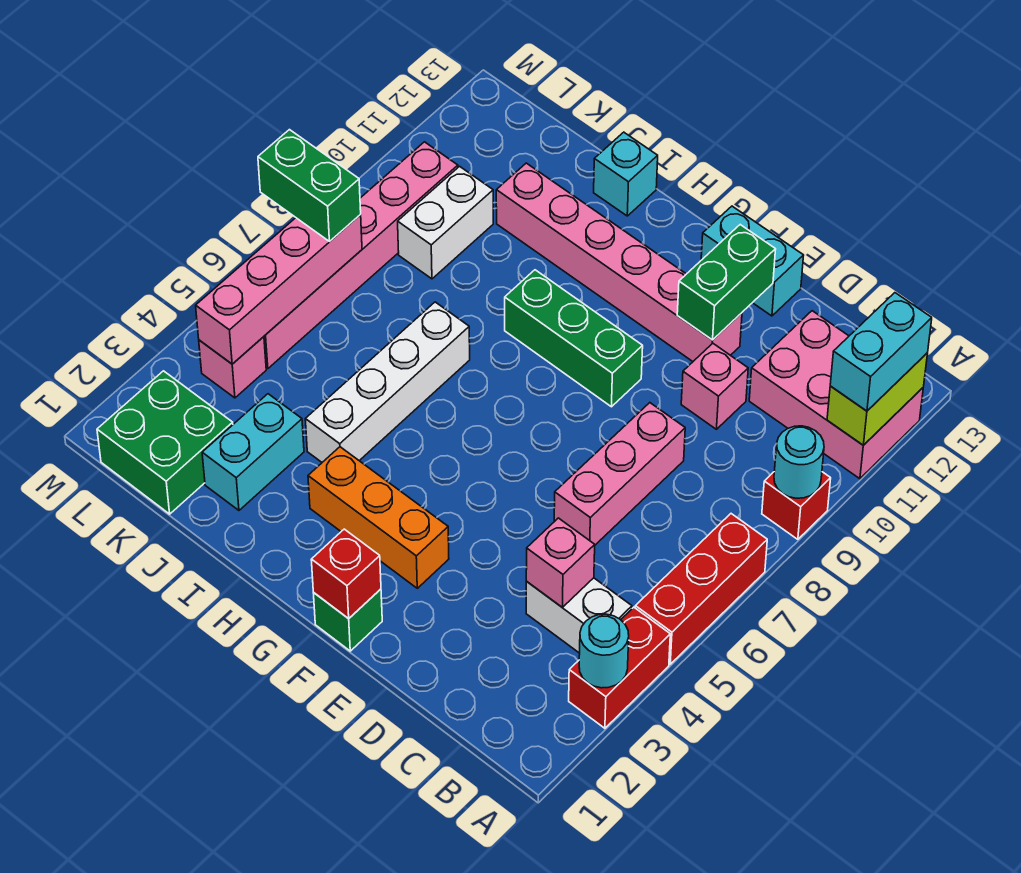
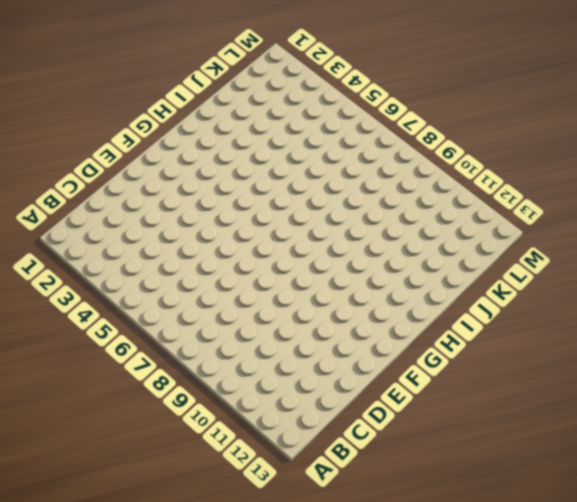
none -> red brick A3:A4 level 1
none -> red brick A5:A7 level 1
none -> red brick A9 level 1

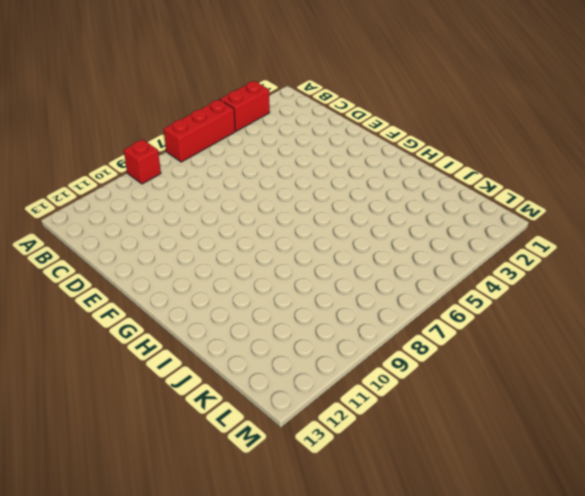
none -> pink brick A11:C12 level 1
none -> white brick B4:C4 level 1
none -> pink brick D6:D8 level 1

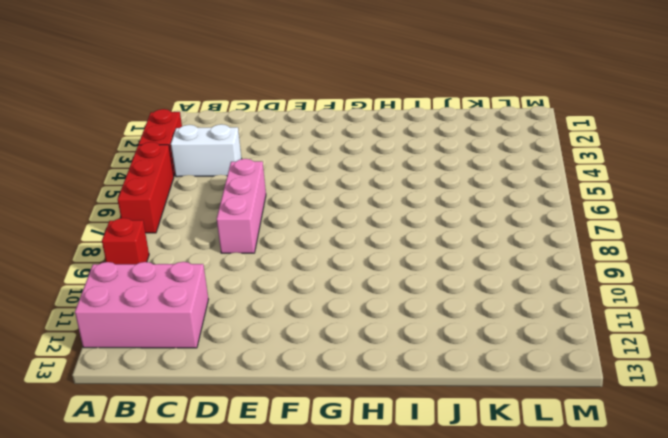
none -> pink brick D10 level 1
none -> pink brick E11:J11 level 1
none -> cyan brick E13:F13 level 1

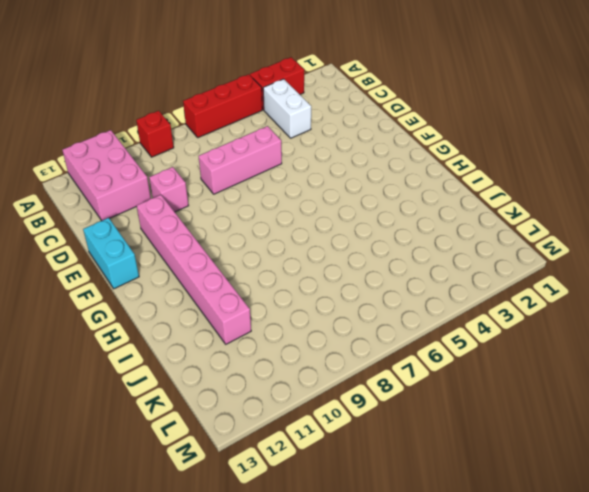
none -> green brick F1 level 1
none -> orange brick F3:H3 level 1
none -> green brick F9:H9 level 1

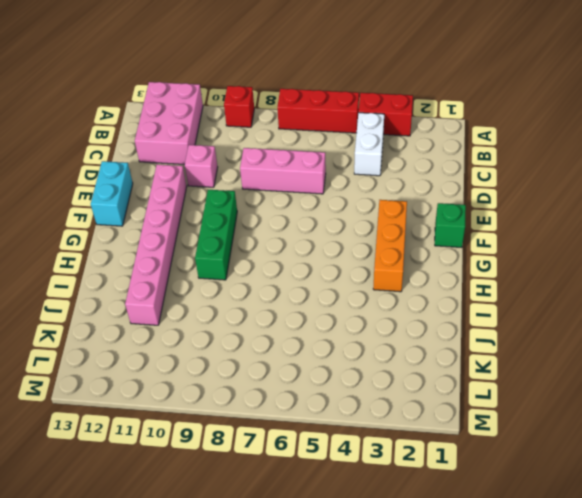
none -> white brick I4:I7 level 1
none -> cyan brick I13 level 1
none -> cyan brick J2:J3 level 1

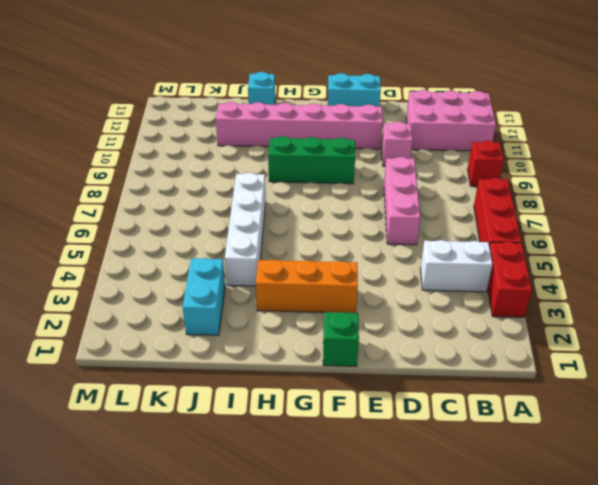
none -> green brick K1:L2 level 1
none -> white brick K9:K10 level 1
none -> pink brick L4 level 1

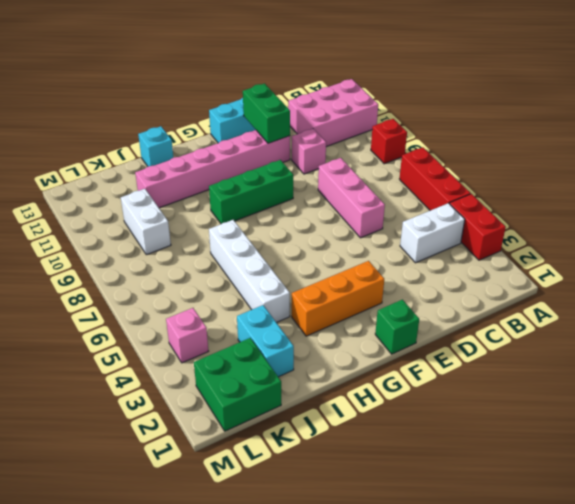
none -> pink brick L5:L10 level 1
none -> cyan round brick A3 level 2
none -> cyan round brick A9 level 2

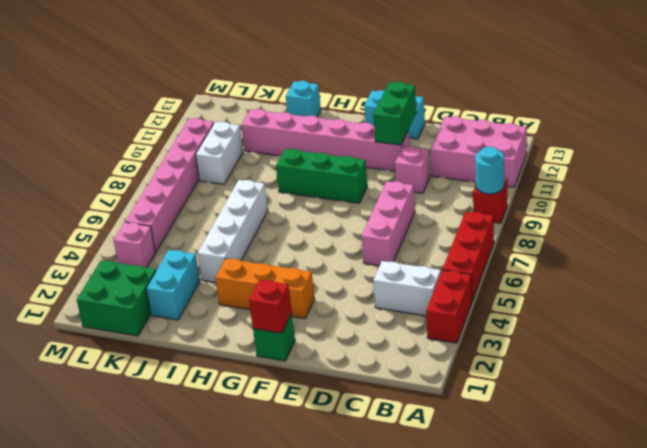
none -> cyan round brick A3 level 2
none -> lime brick A11:A12 level 2
none -> pink brick C4 level 2

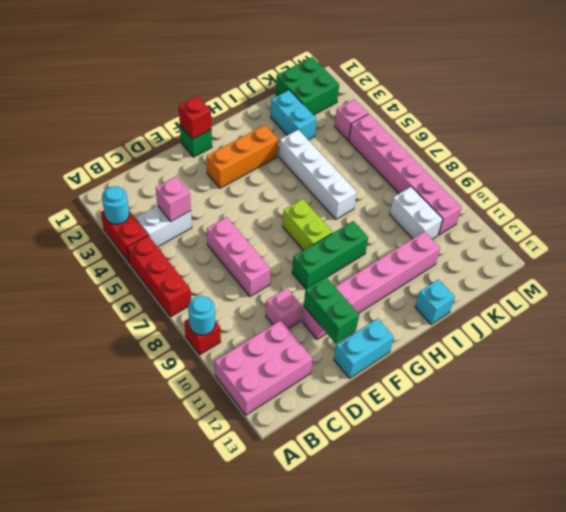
lime brick G7:G8 level 1 -> lime brick A11:A12 level 2
none -> pink brick L4:L7 level 2
none -> cyan brick A11:A12 level 3
none -> green brick L7:M7 level 3

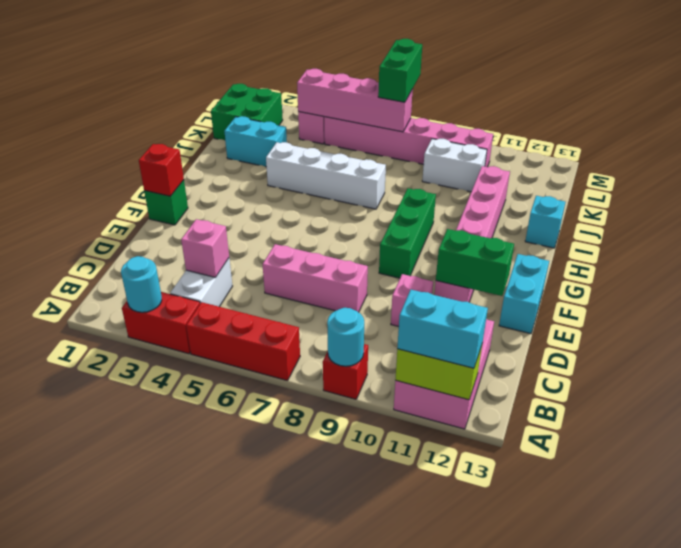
none -> orange brick F3:H3 level 1

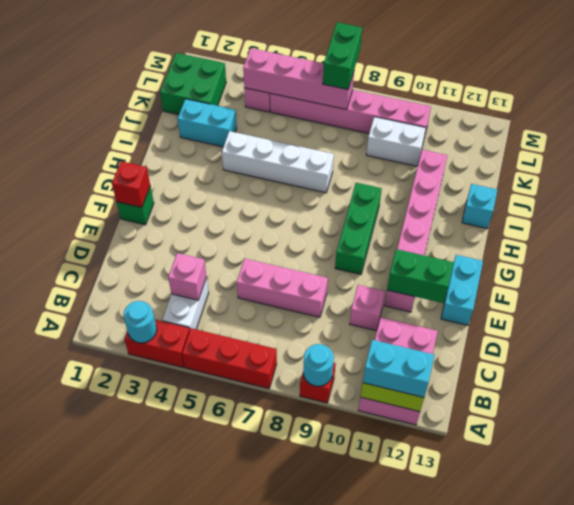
none -> orange brick F3:H3 level 1

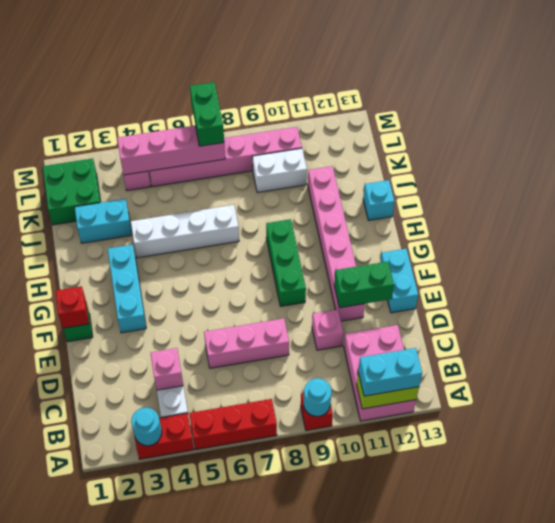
cyan brick F3:H3 level 1 -> orange brick F3:H3 level 1

